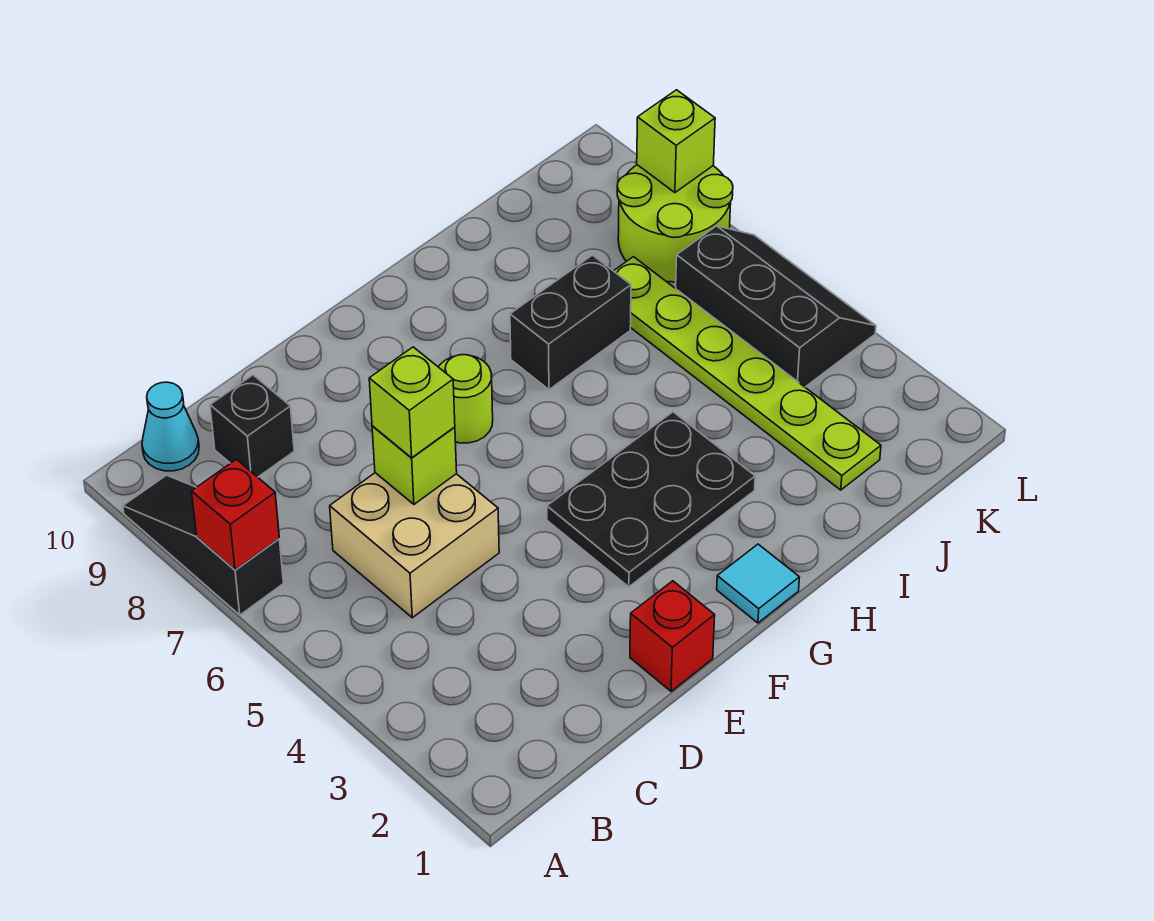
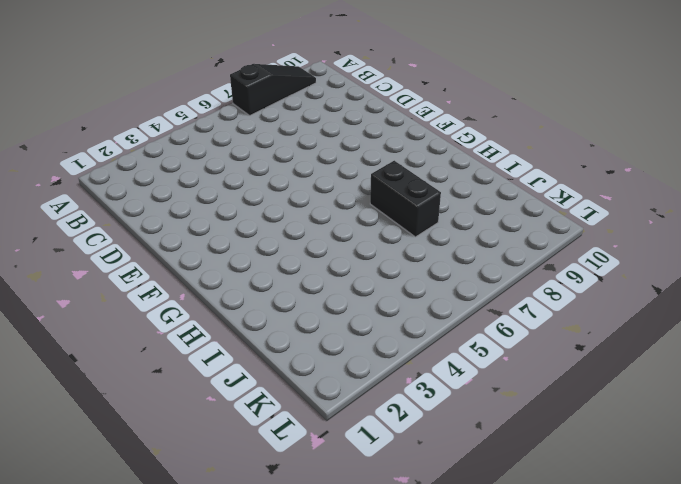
none -> cyan cone B10 level 1
none -> tan brick C5:D6 level 1
none -> black brick C9 level 1

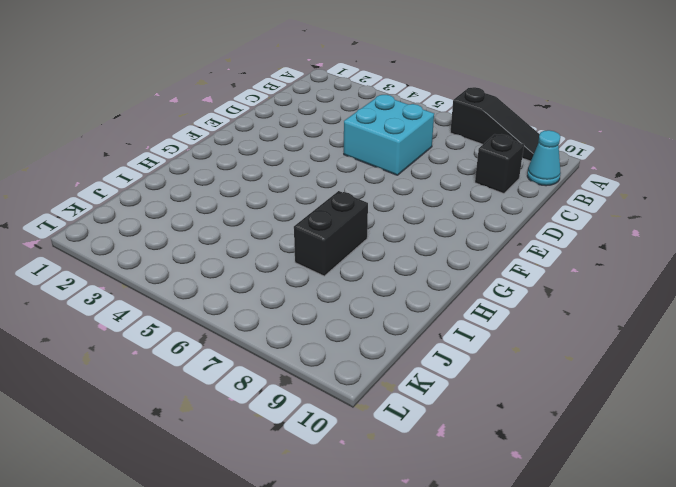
cyan brick C5:D6 level 1 -> tan brick C5:D6 level 1
none -> red brick E1 level 1
none -> black plate F3:H4 level 1
none -> lime round brick F7 level 1

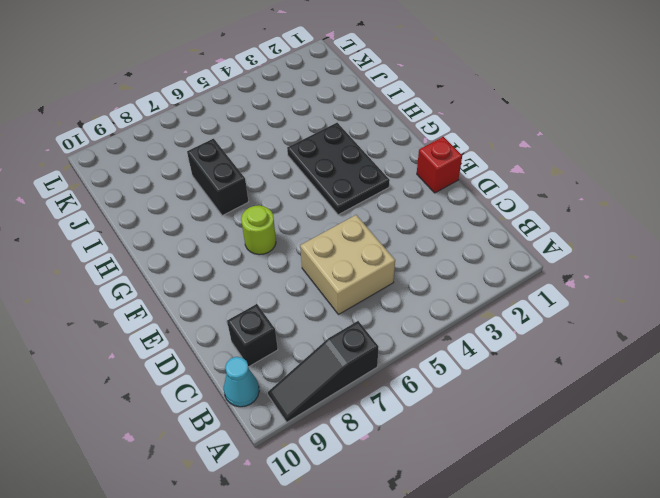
none -> cyan tile G1 level 1
none -> lime plate J2:J7 level 1
none -> black slope K4:L6 level 1 top K

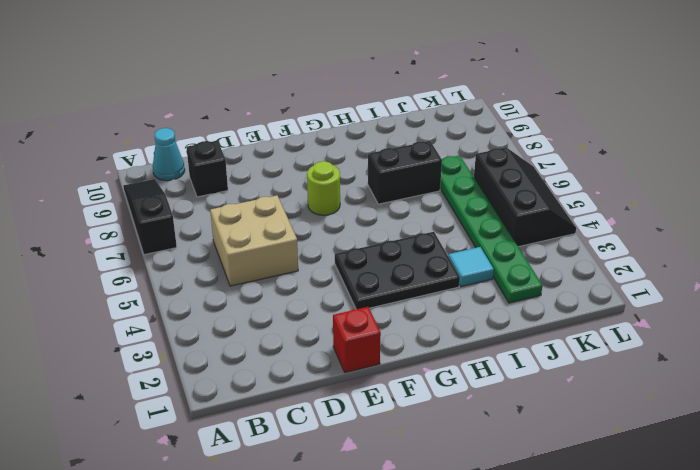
cyan tile I3 level 1 -> cyan tile G1 level 1
green plate J2:J7 level 1 -> lime plate J2:J7 level 1
none -> lime round brick K7:L8 level 1
none -> red brick A7 level 2
none -> lime brick D6 level 2

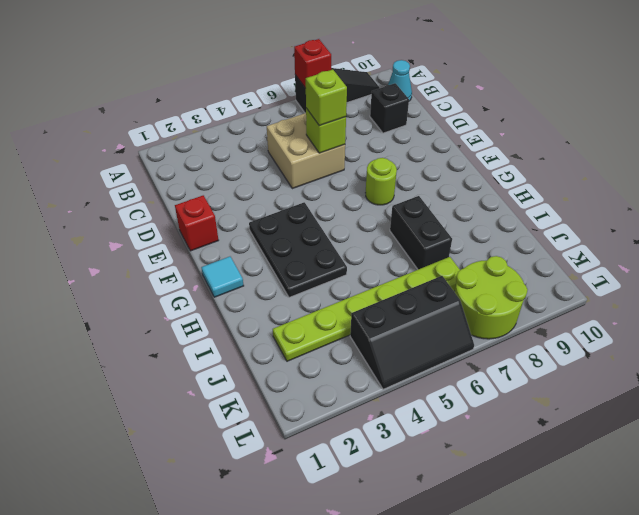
none -> lime brick L8 level 2

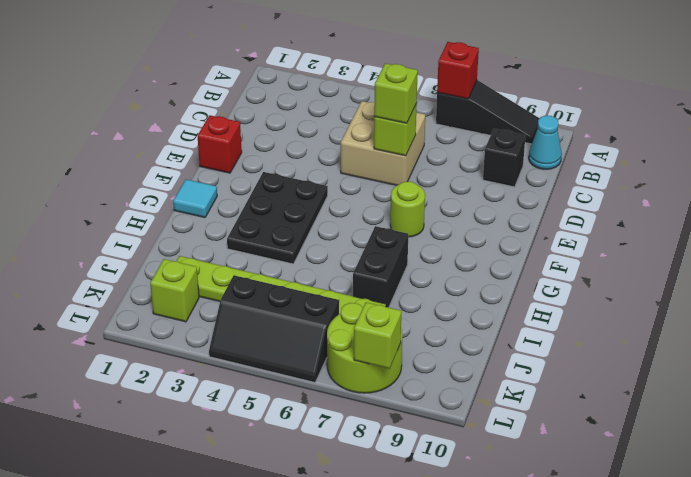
lime brick K2 level 1 -> none

